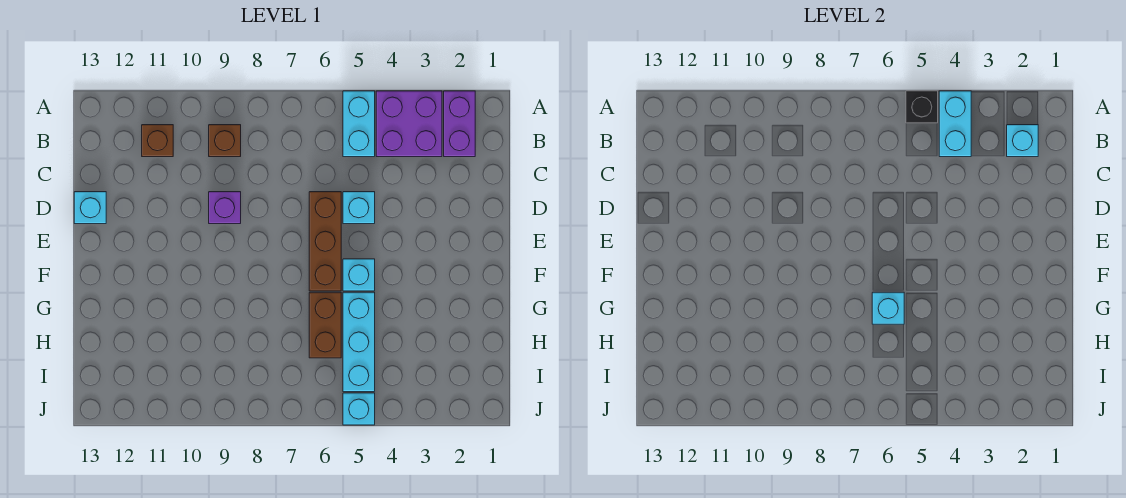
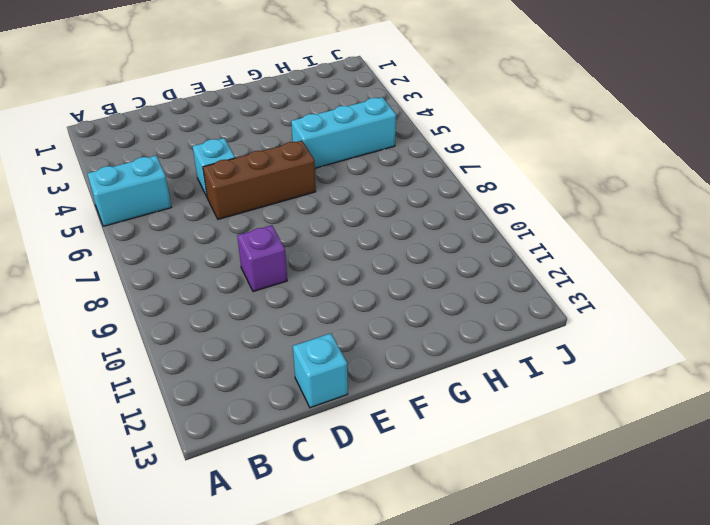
none -> purple brick A2:B2 level 1
none -> purple brick A3:B4 level 1
none -> brown brick B9 level 1

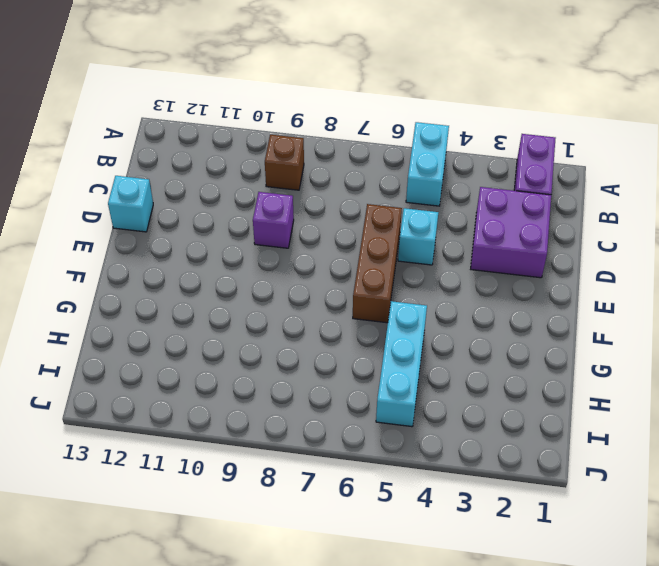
purple brick C2:D3 level 1 -> purple brick A3:B4 level 1
none -> brown brick B11 level 1
none -> cyan brick F5 level 1
none -> brown brick G6:H6 level 1

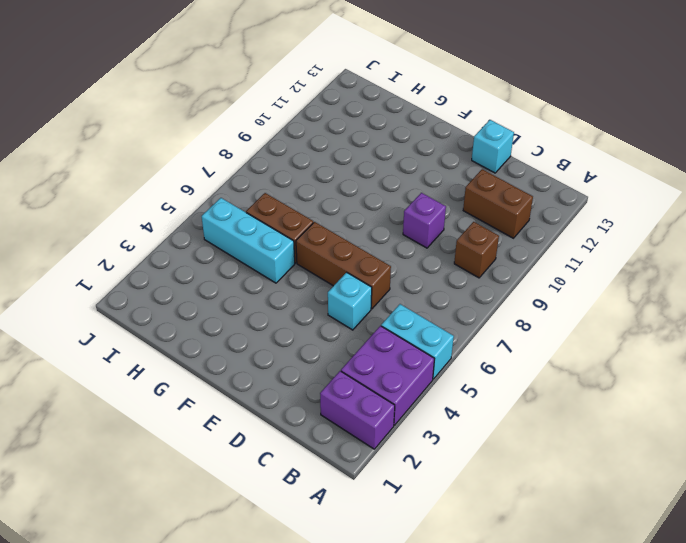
brown brick B11:C11 level 1 -> brown brick B11 level 1
none -> cyan brick F5 level 1
none -> cyan brick J5 level 1
none -> cyan brick A4:B4 level 2

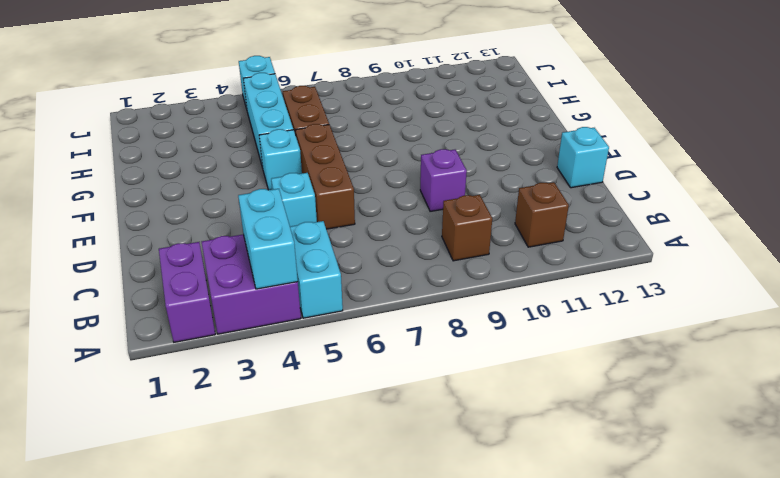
none -> black brick A5 level 2
none -> cyan brick B2 level 2
none -> cyan brick G6 level 2

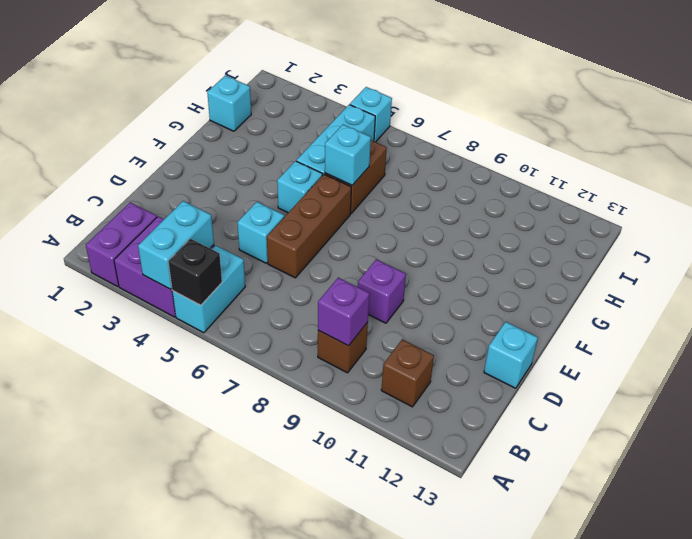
purple brick B9 level 2 -> none
cyan brick H1 level 1 -> cyan brick B2 level 2

